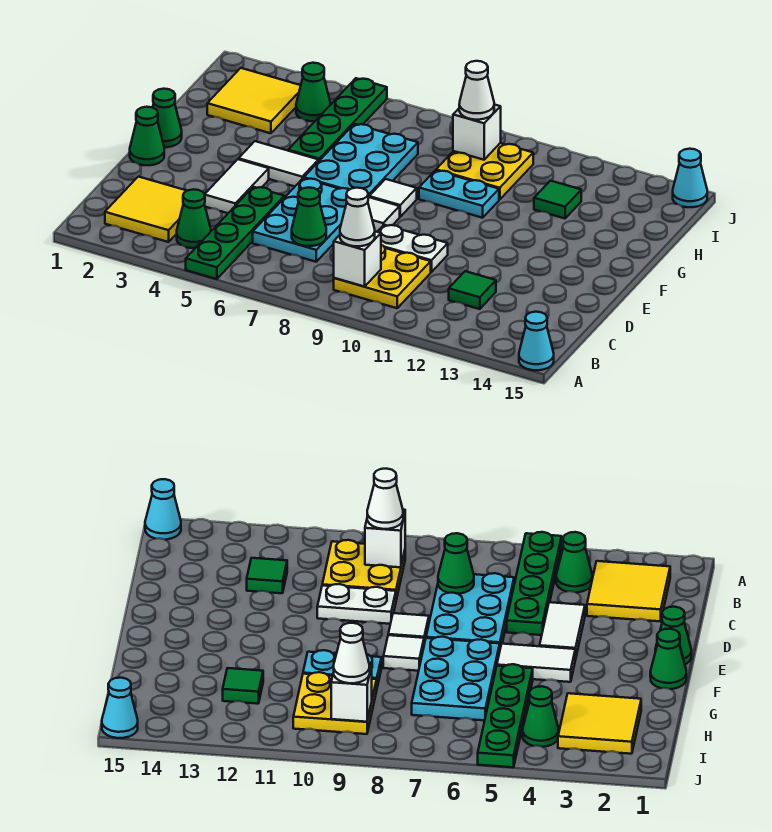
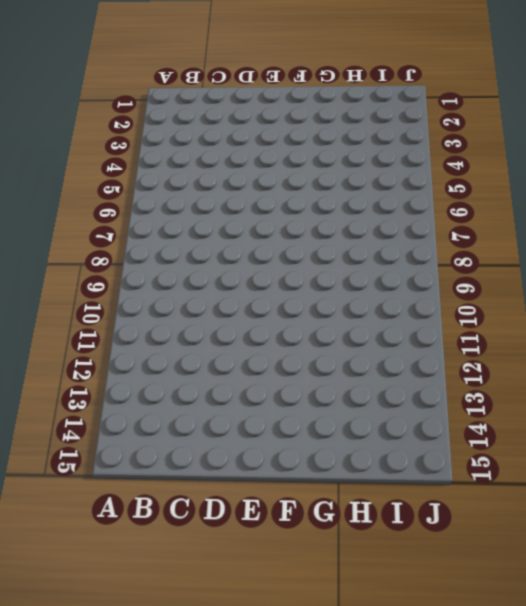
none -> green plate A5:D5 level 1
none -> cyan cone A15 level 1
none -> yellow tile B2:C3 level 1

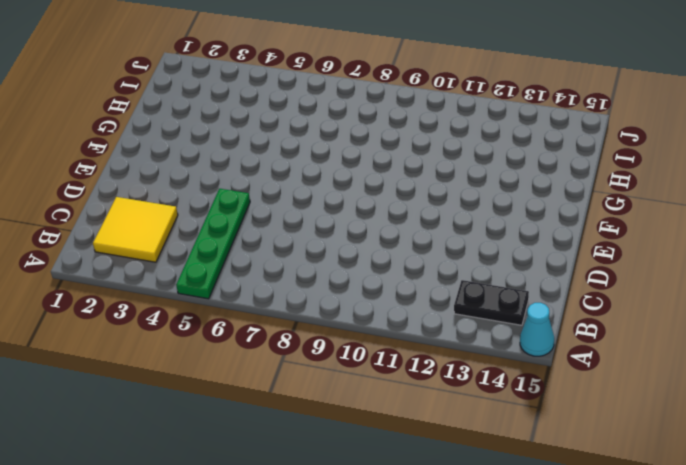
black plate B13:B14 level 1 -> none
none -> green cone B4 level 1
none -> yellow plate B9:C10 level 1
none -> cyan plate C6:E7 level 1

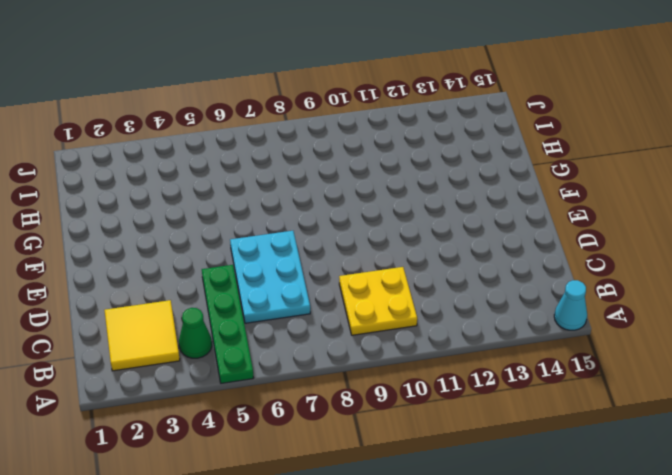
none -> green tile C12 level 1
none -> white tile D4:E4 level 1
none -> white plate D9:D10 level 1

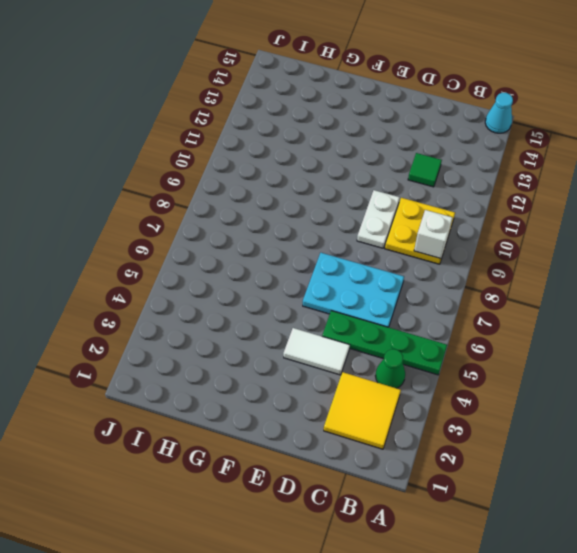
none -> green cone E1 level 1
none -> white tile E8 level 1
none -> green cone F1 level 1

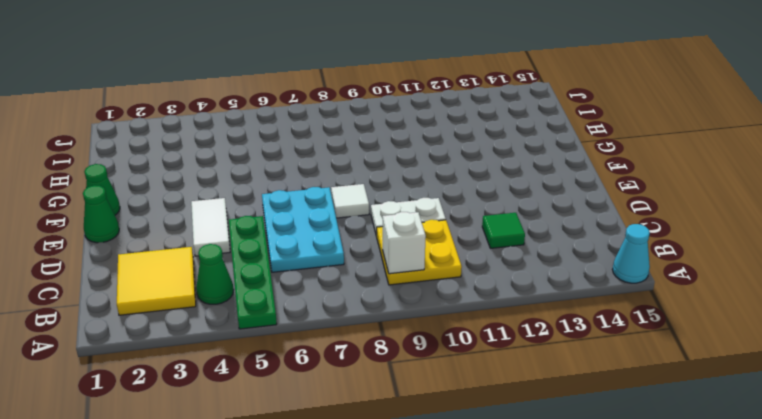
none -> white tile F4:F5 level 1
none -> cyan plate F6:H7 level 1
none -> white tile F8 level 1

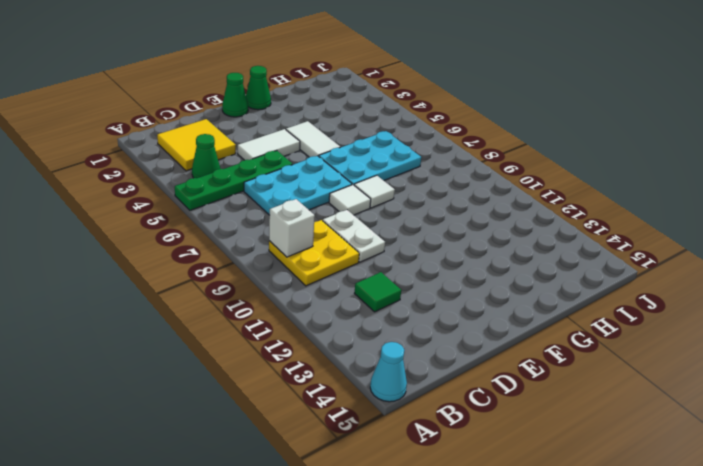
none -> green plate G5:J5 level 1
none -> cyan plate G9:G10 level 1
none -> yellow tile H2:I3 level 1

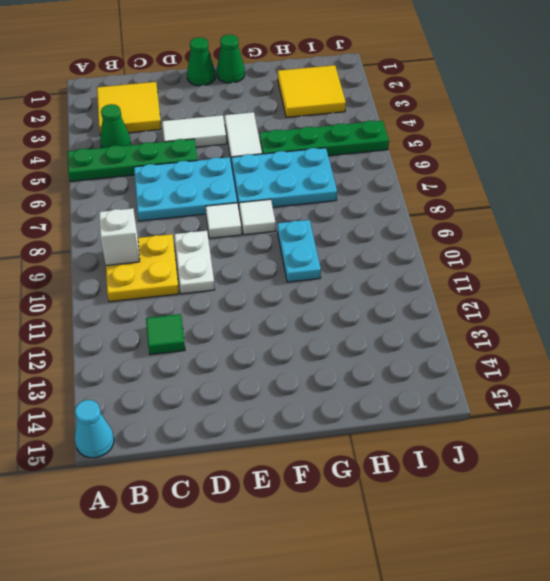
none -> yellow plate H9:I10 level 1
none -> green tile H12 level 1
none -> green cone I4 level 1

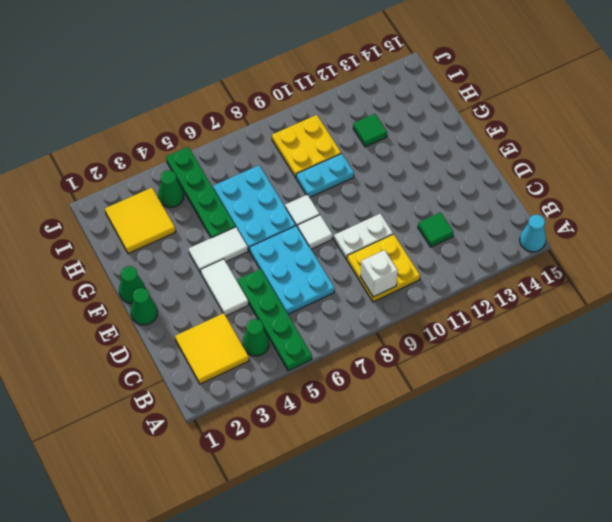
none -> cyan cone J15 level 1
none -> green cone C7 level 2
none -> white brick I9 level 2

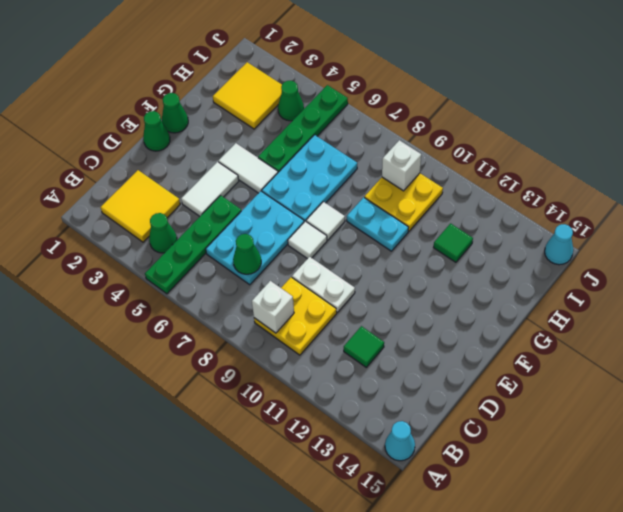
none -> white cone B9 level 3
none -> white cone I9 level 3

